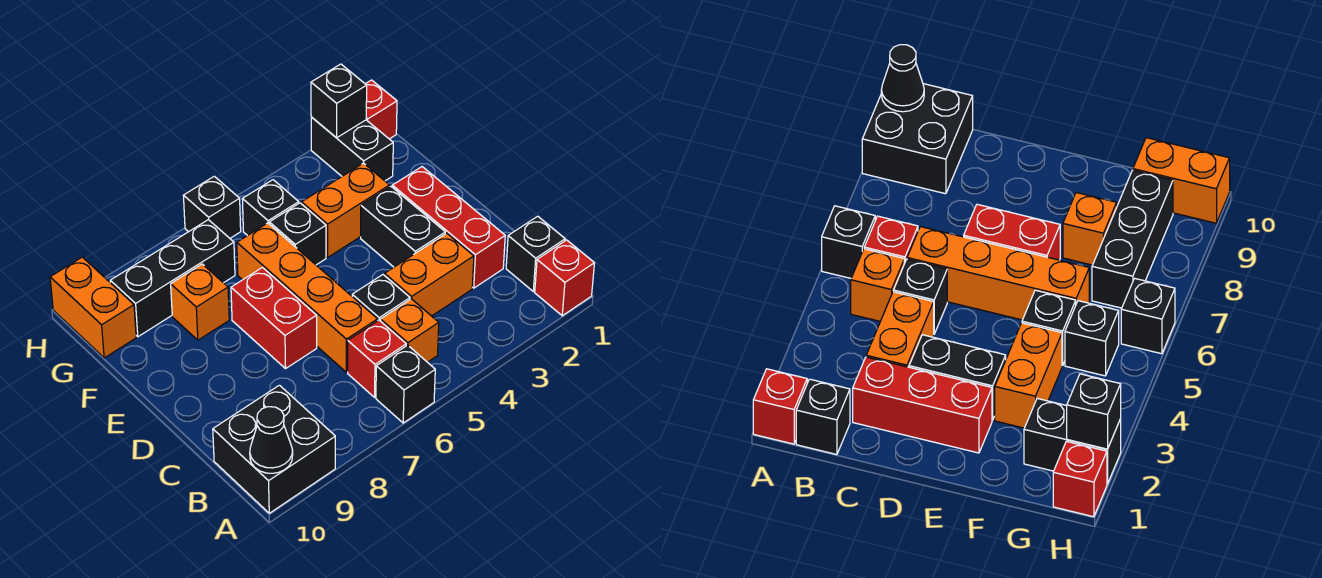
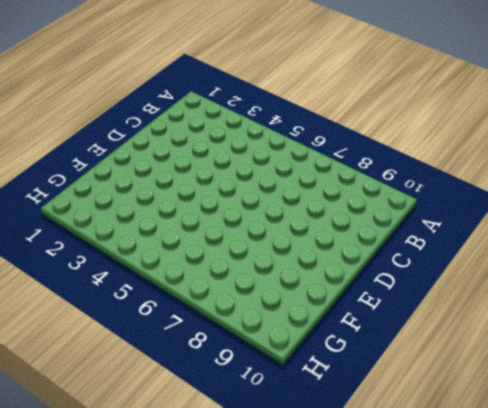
none -> red brick A1 level 1
none -> black brick A6 level 1
none -> black brick A9:B10 level 1

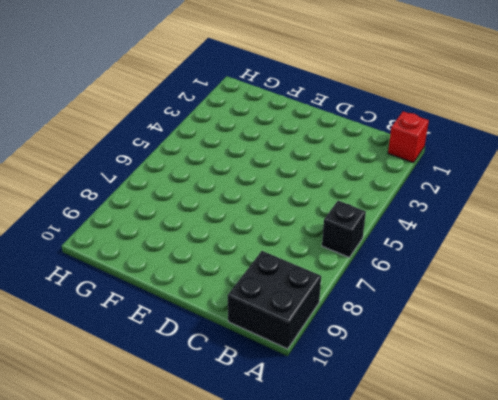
none -> black brick B1 level 1
none -> orange brick B5 level 1
none -> red brick B6 level 1

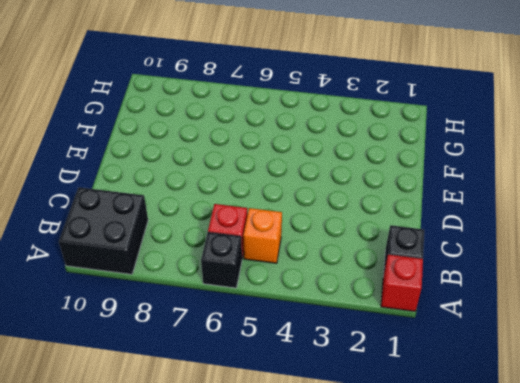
none -> red brick C2:E2 level 1
none -> orange brick C3:C4 level 1
none -> black brick C5 level 1

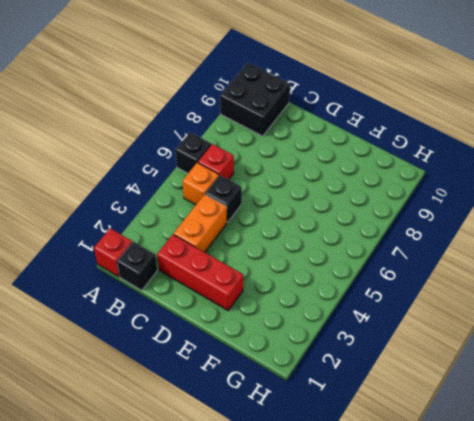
none -> orange brick C6:F6 level 1
none -> black brick D3:E3 level 1
none -> red brick D7:E7 level 1

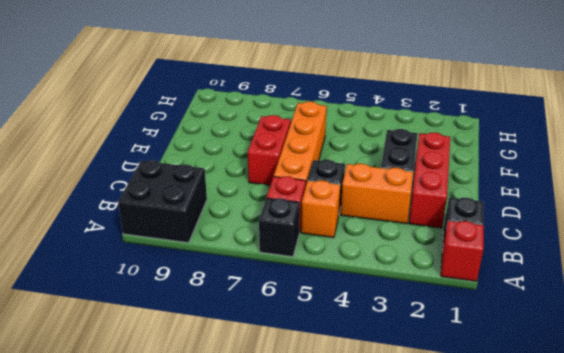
none -> orange brick F3:F4 level 1
none -> black brick F5 level 1
none -> orange brick F8 level 1

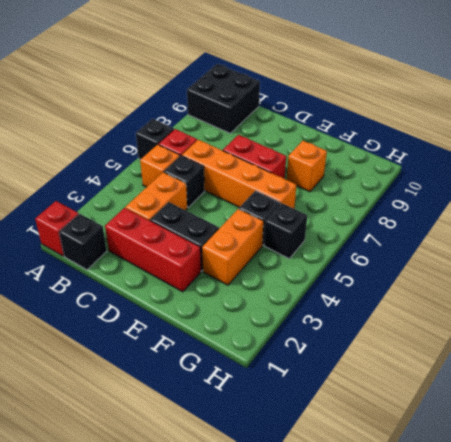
none -> black brick G2:H2 level 1
none -> black brick G7:G9 level 1
none -> orange brick G10:H10 level 1

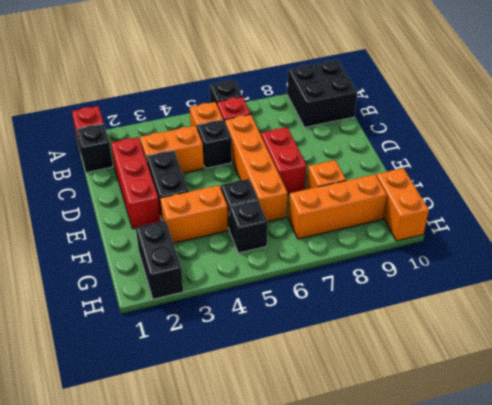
orange brick G7:G9 level 1 -> black brick G7:G9 level 1
none -> red brick H1 level 1
none -> black brick H6 level 1
none -> black cone A10 level 2

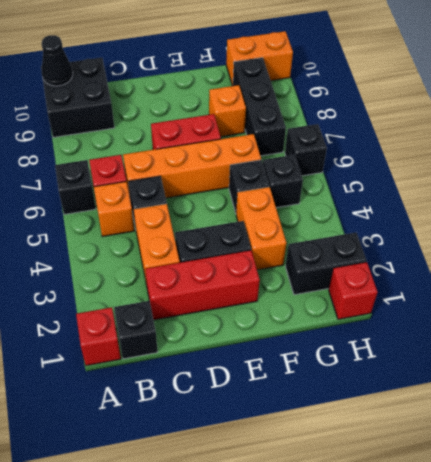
none -> black brick H2 level 2

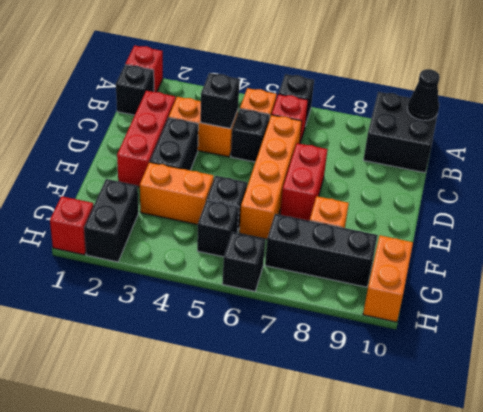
black brick C4 level 2 -> black brick H2 level 2

